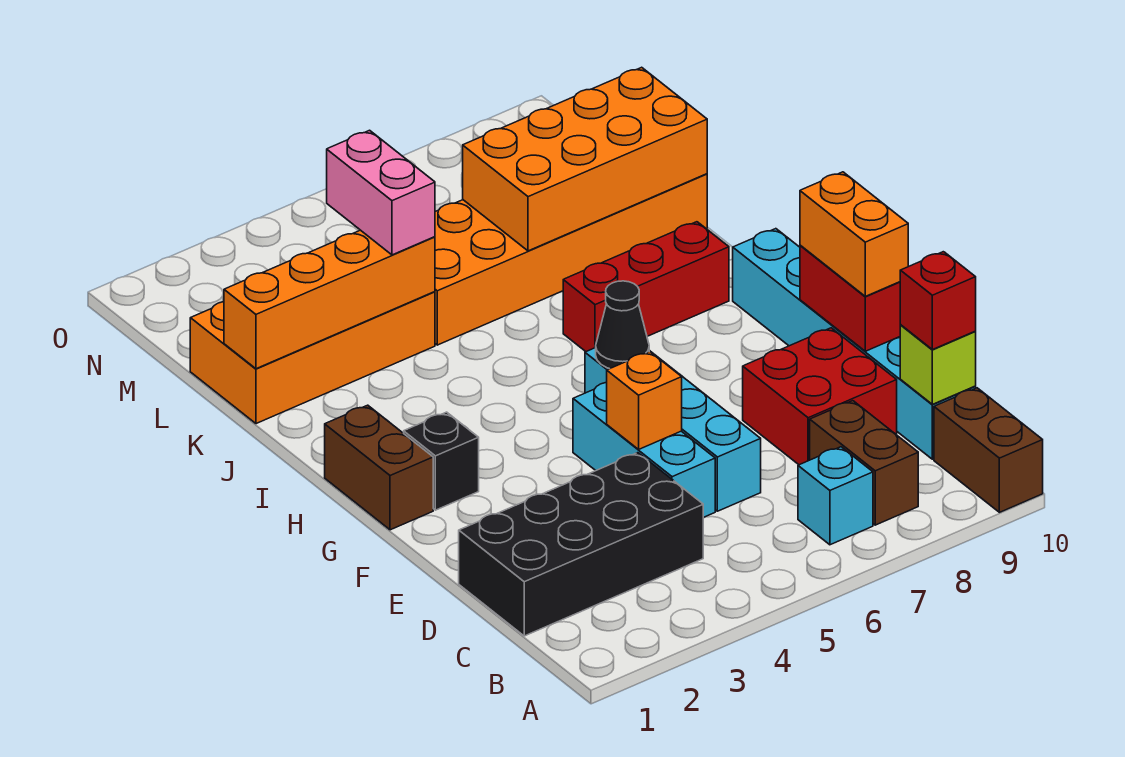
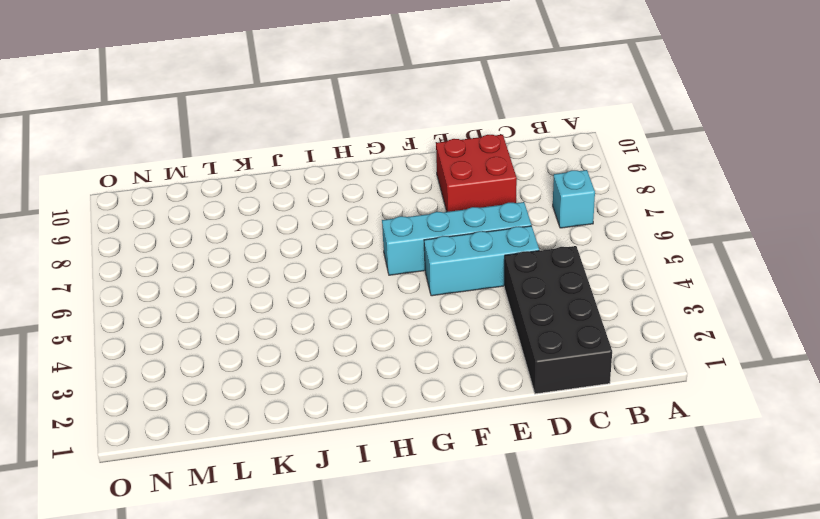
none -> brown brick A10:B10 level 1
none -> brown brick B8:C8 level 1
none -> cyan brick C10:H10 level 1

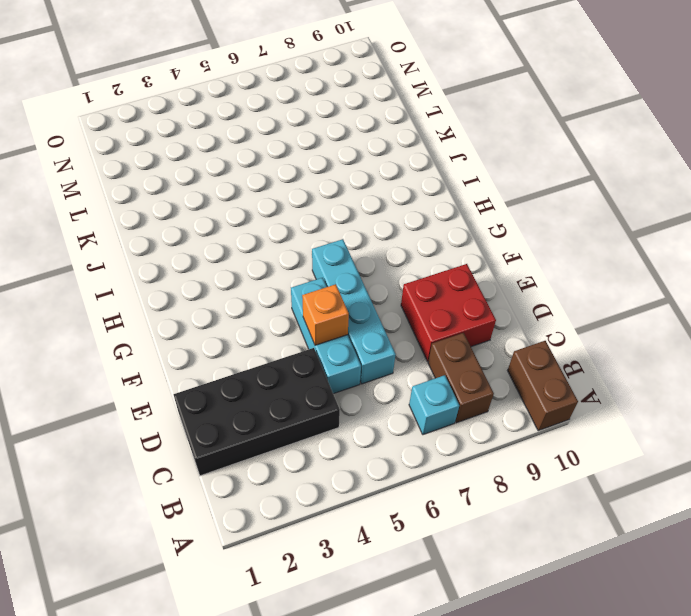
none -> cyan brick C10:H10 level 1
none -> brown brick G1:H1 level 1
none -> black brick G2 level 1

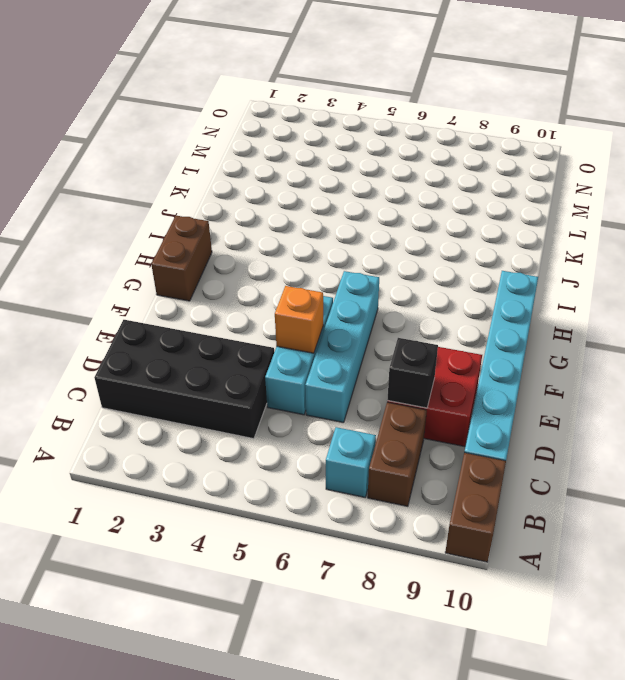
black brick D8 level 2 -> black brick G2 level 1
none -> red brick I7:I9 level 1
none -> orange brick K1:L4 level 1
none -> orange brick K5:L10 level 1

